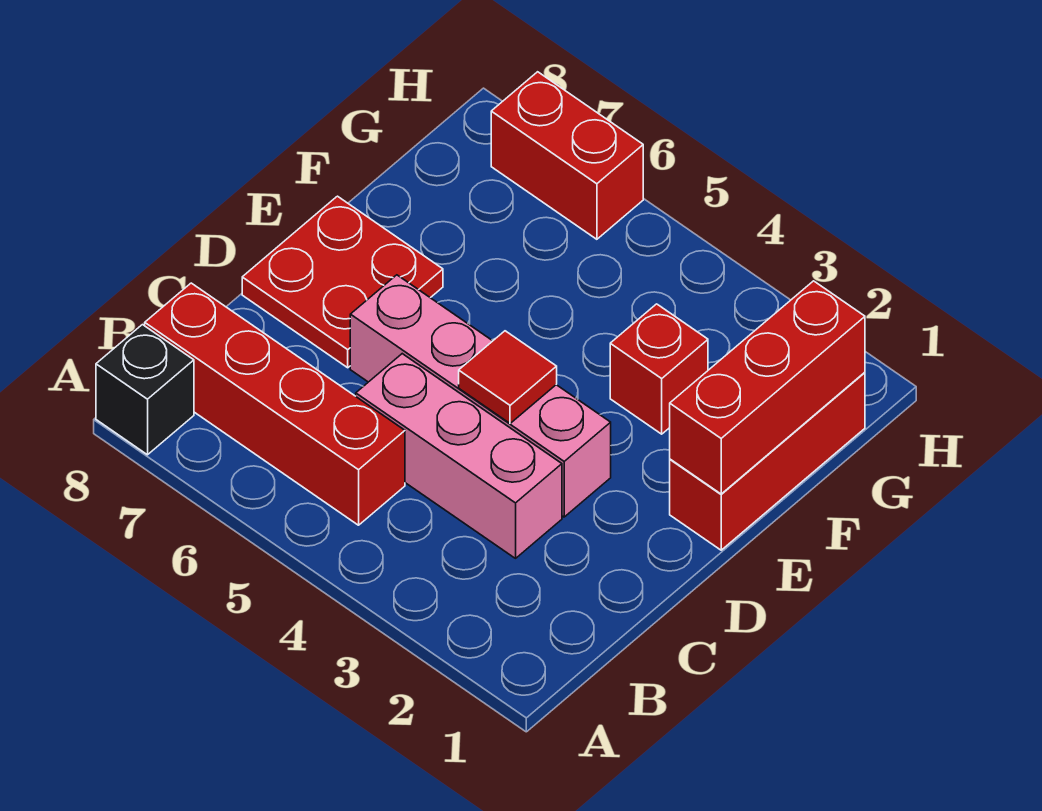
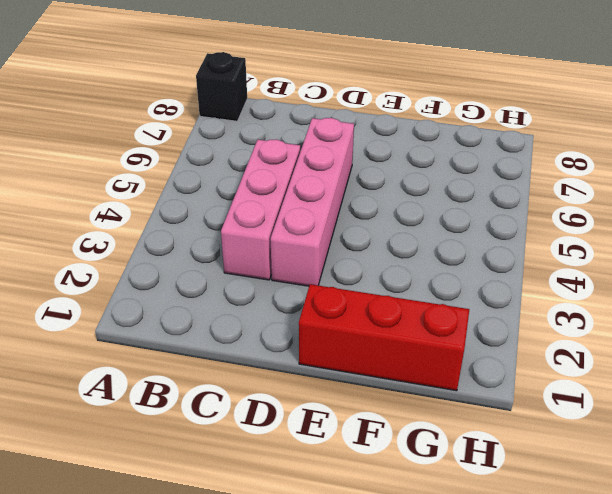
none -> red brick B5:B8 level 1
none -> red plate D7:E8 level 1

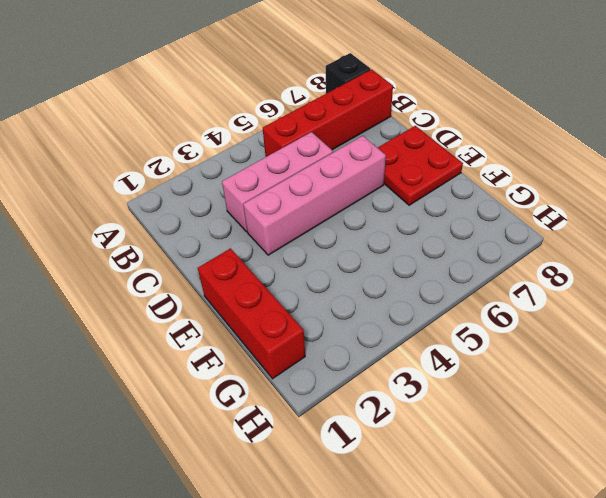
none -> red brick F3 level 1
none -> red brick H6:H7 level 1

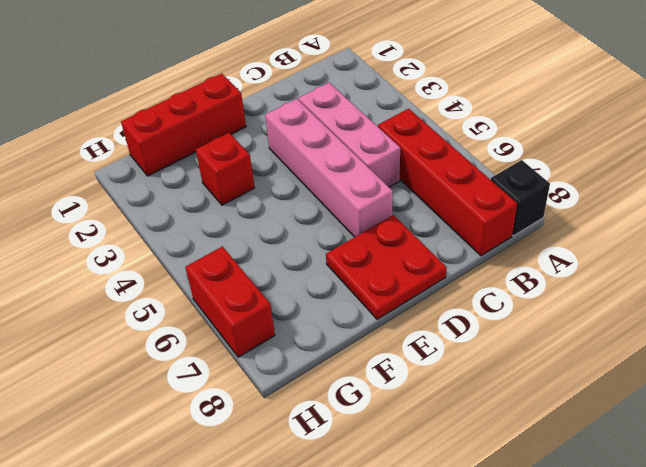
none -> red tile D4 level 2
none -> red brick E1:G1 level 2

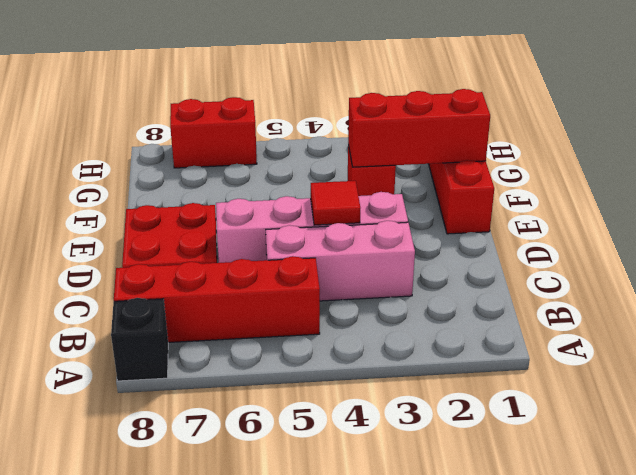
red brick F1:F3 level 2 -> red brick E1:G1 level 2

